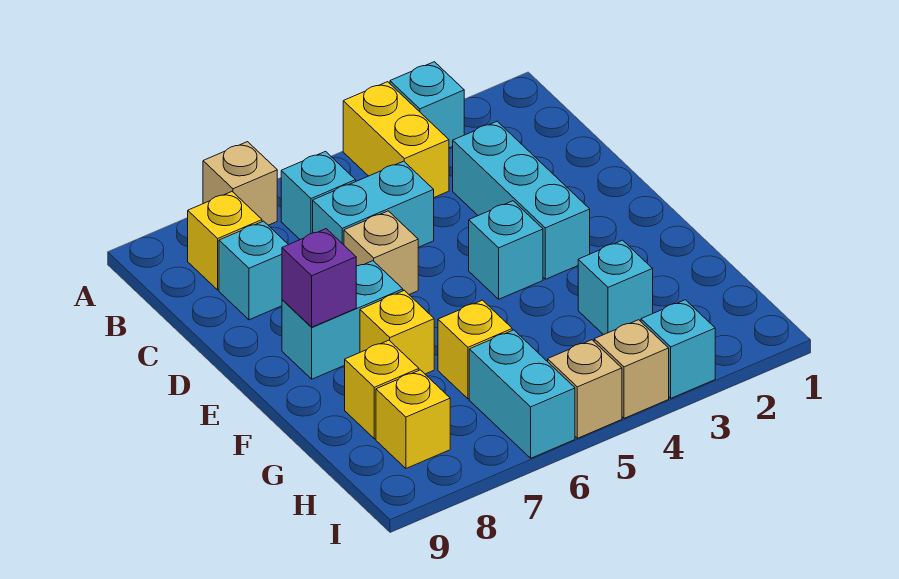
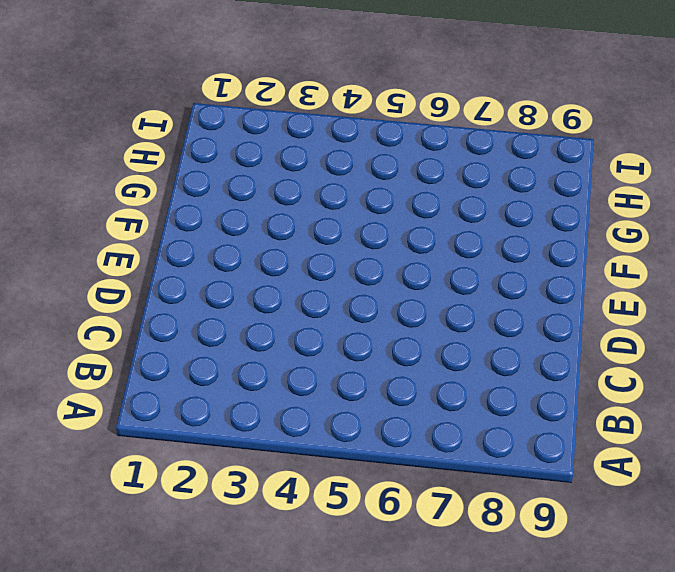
none -> cyan brick A3 level 1
none -> yellow brick A4:B4 level 1
none -> tan brick A7 level 1

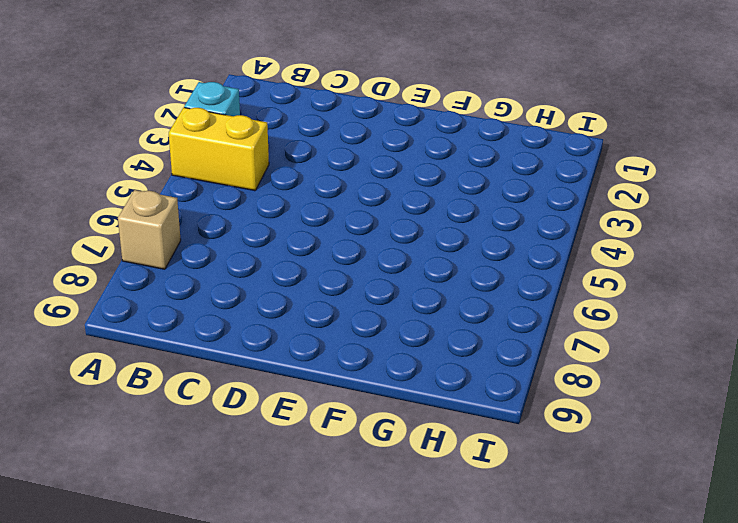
none -> cyan brick B6 level 1
none -> yellow brick B8 level 1
none -> cyan brick C3:E3 level 1

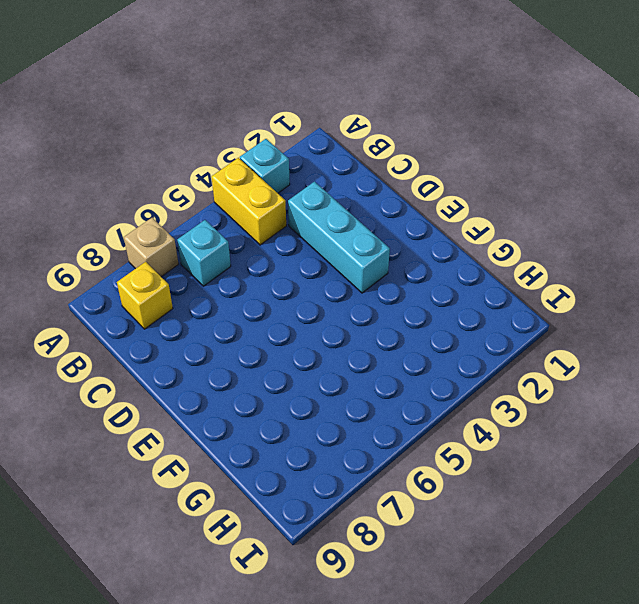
none -> cyan brick C5:C6 level 1
none -> cyan brick C8 level 1
none -> tan brick D6 level 1

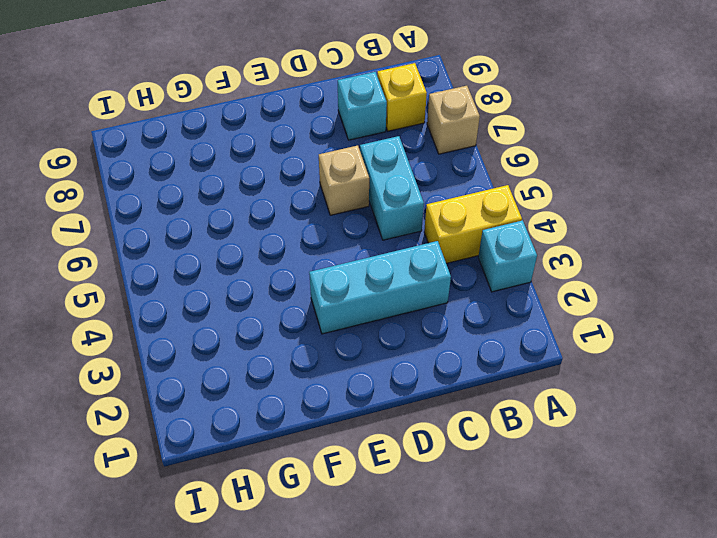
none -> cyan brick B6 level 1
none -> cyan brick E4 level 1
none -> cyan brick E7:E8 level 1

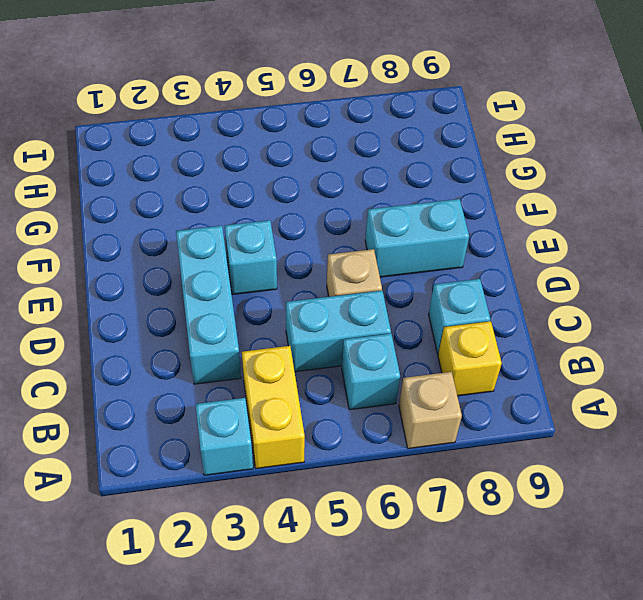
none -> yellow brick F7 level 1
none -> cyan brick G3 level 1
none -> yellow brick G6 level 1

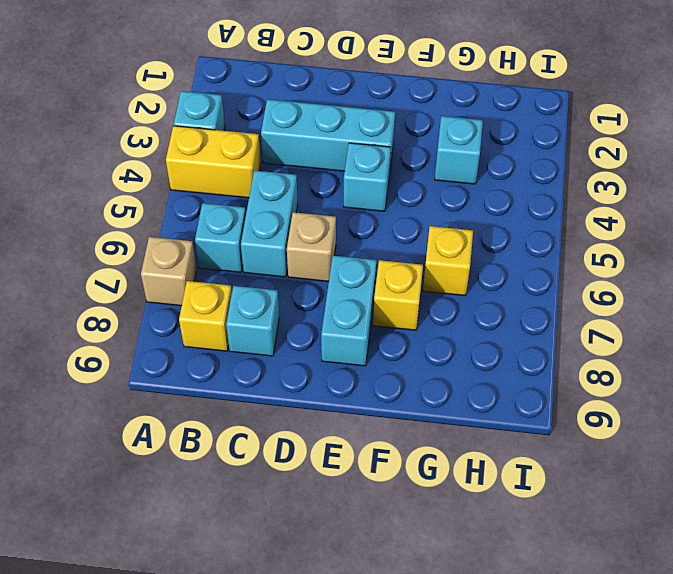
none -> yellow brick G8 level 1
none -> cyan brick H6:I6 level 1
none -> yellow brick H8 level 1

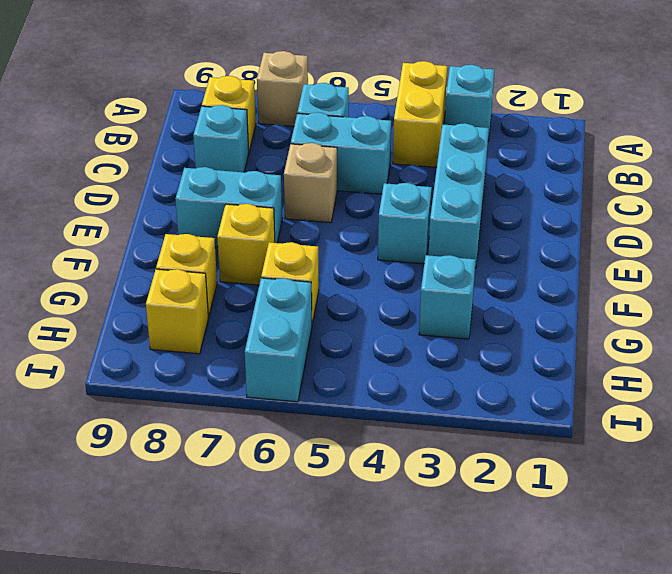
none -> cyan brick I3 level 1
none -> tan brick I4 level 1
none -> tan brick I5 level 1

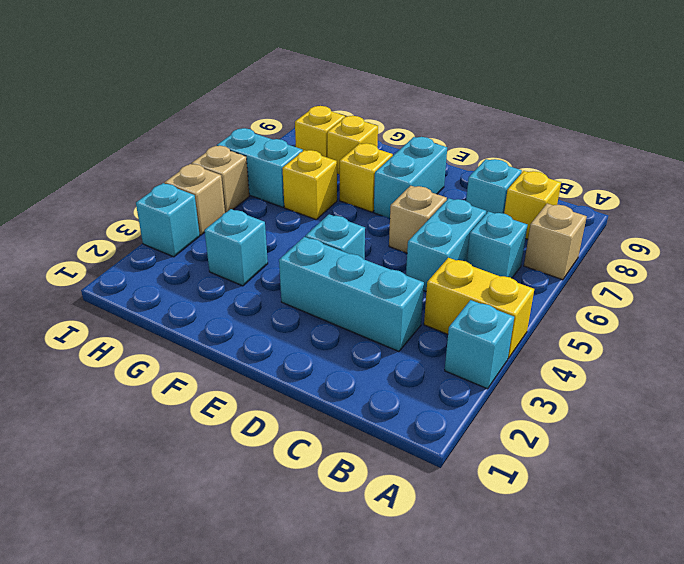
none -> purple brick E8 level 2

